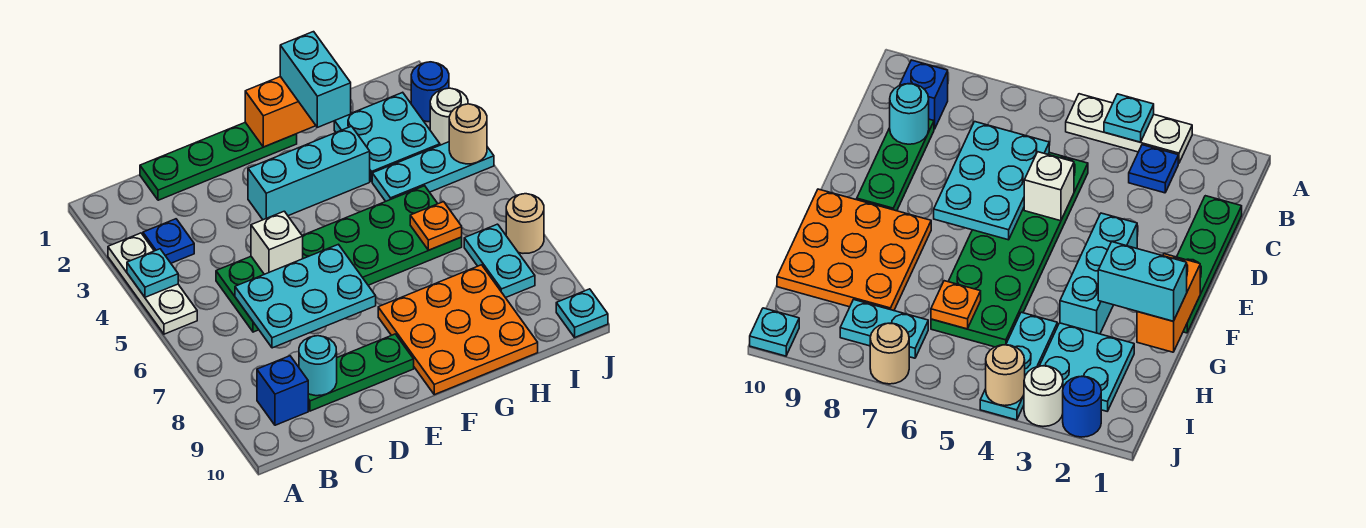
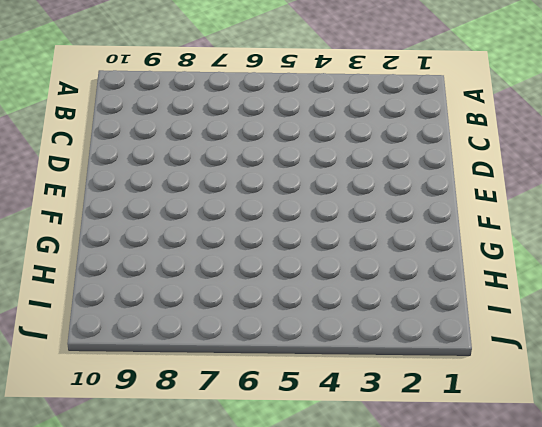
none -> white plate A3:A5 level 1
none -> blue plate B3 level 1
none -> blue brick B9 level 1

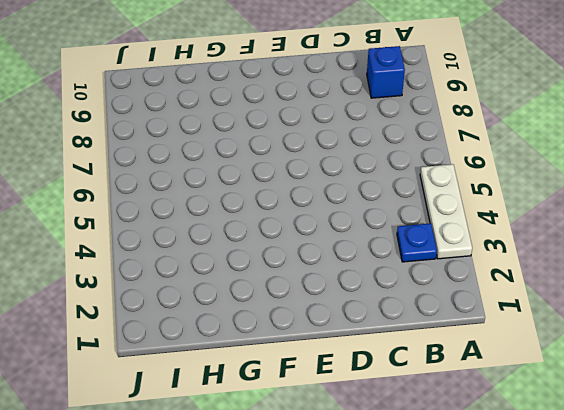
none -> green plate C1:F1 level 1
none -> green plate C5:H6 level 1
none -> green plate C9:E9 level 1

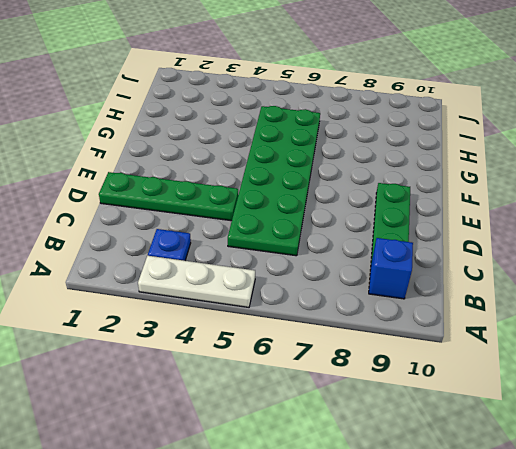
green plate D1:D4 level 1 -> green plate C1:F1 level 1
none -> cyan brick E3:G3 level 1
none -> orange plate F8:H10 level 1
none -> cyan plate H2:I3 level 1

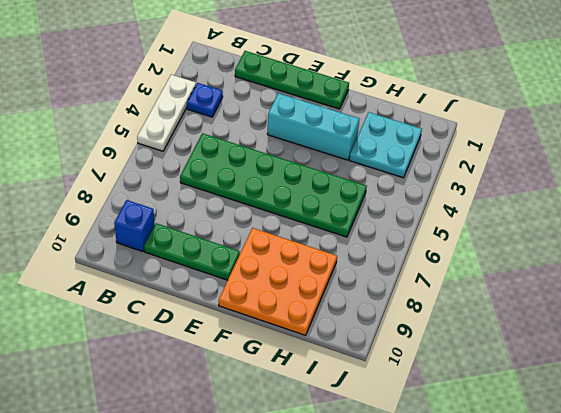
none -> cyan plate H4:J4 level 1
none -> cyan plate I7:I8 level 1
none -> blue round brick J2 level 1

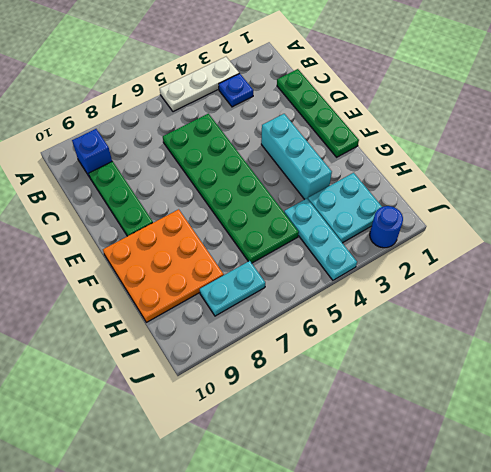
none -> white round brick J3 level 1
none -> tan round brick J7 level 1
none -> cyan plate J10 level 1

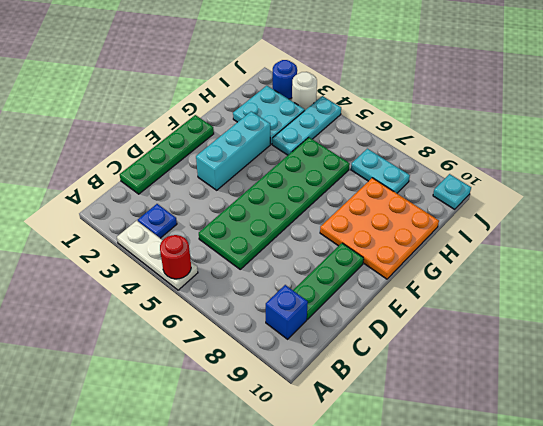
red round brick A5 level 2 -> none
none -> tan round brick J7 level 1
none -> cyan plate A4 level 2
none -> cyan plate C6:E7 level 2

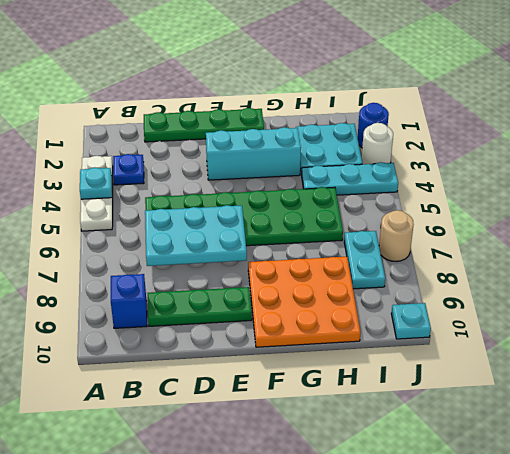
none -> cyan round brick C9 level 2
none -> white brick D5 level 2
none -> orange brick F1:G1 level 2

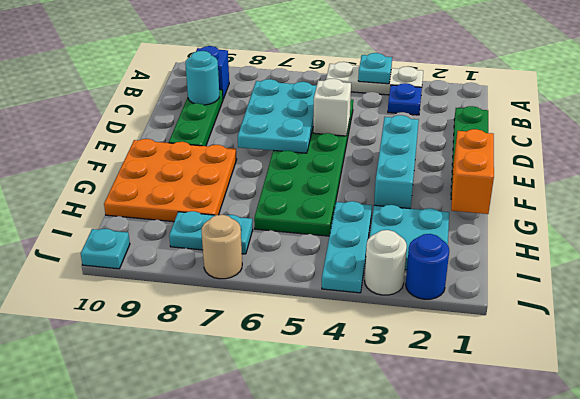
none -> orange plate H6 level 2
none -> tan round brick J4 level 2
none -> cyan brick G1:G2 level 3

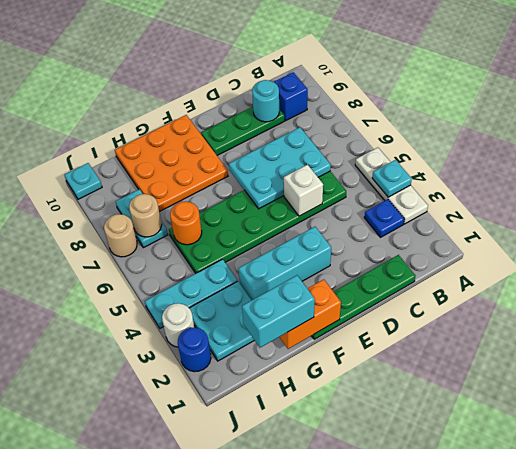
cyan brick G1:H1 level 3 -> cyan brick G1:G2 level 3
orange round brick H6 level 2 -> orange plate H6 level 2
tan round brick I7 level 2 -> tan round brick J4 level 2

